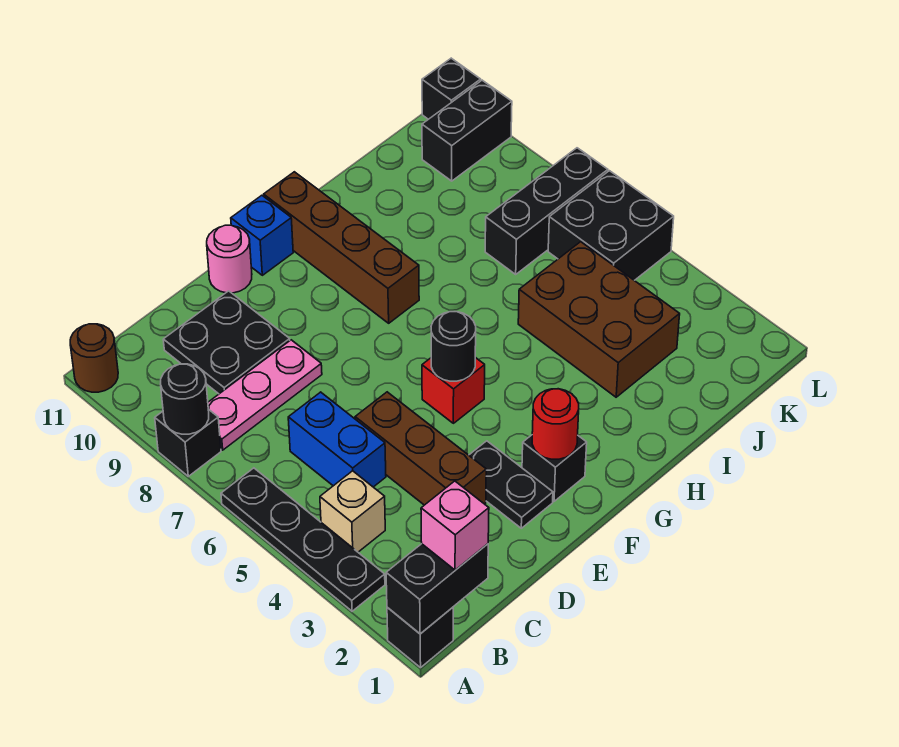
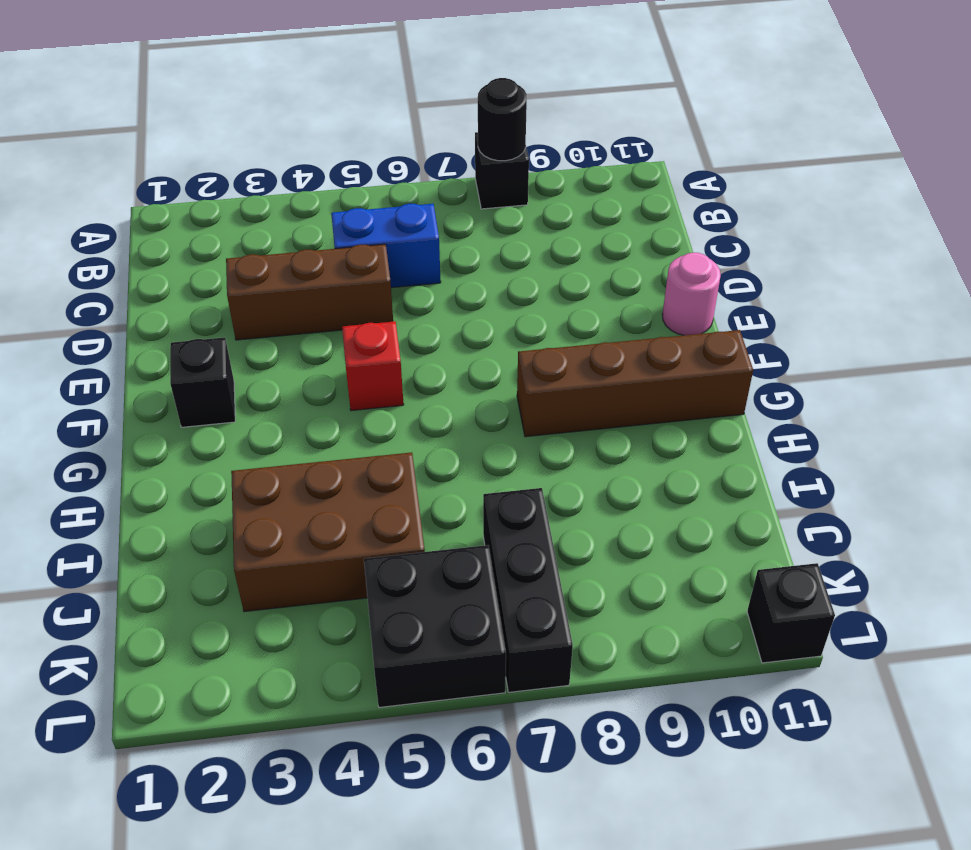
none -> black brick A1 level 1
none -> black plate A3:A6 level 1
none -> brown round brick A11 level 1

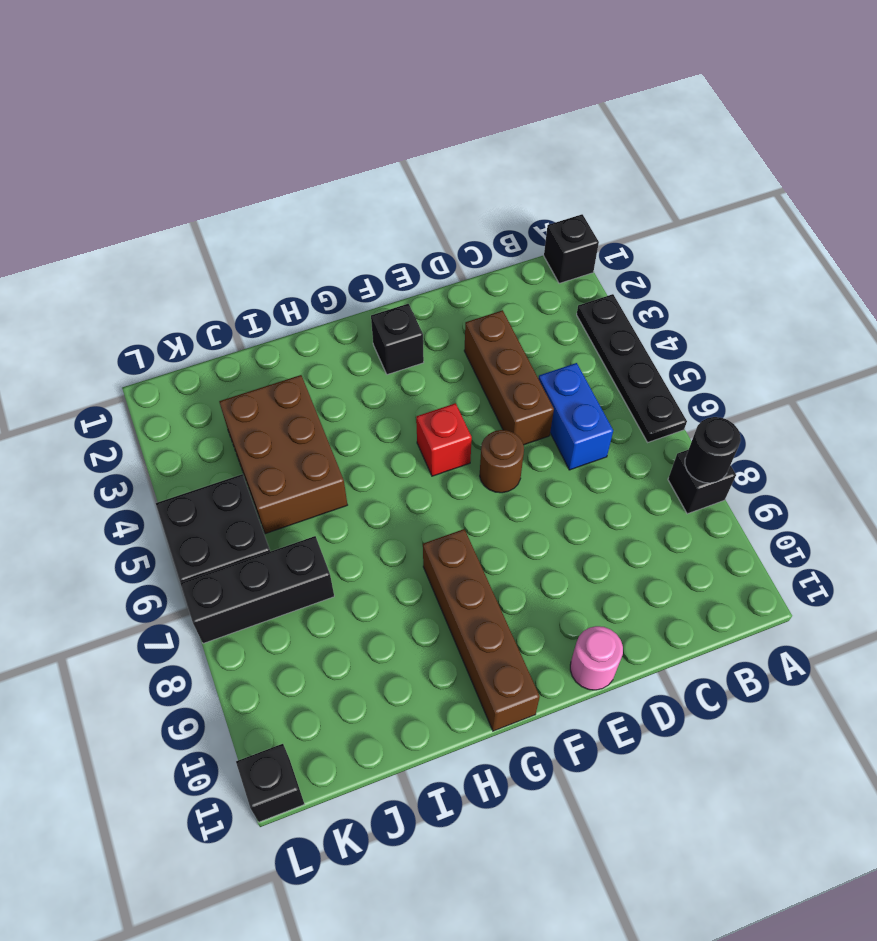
brown round brick E6 level 1 -> brown round brick A11 level 1
none -> tan brick B4 level 1
none -> pink plate B8:D8 level 1
none -> black plate C9:D10 level 1

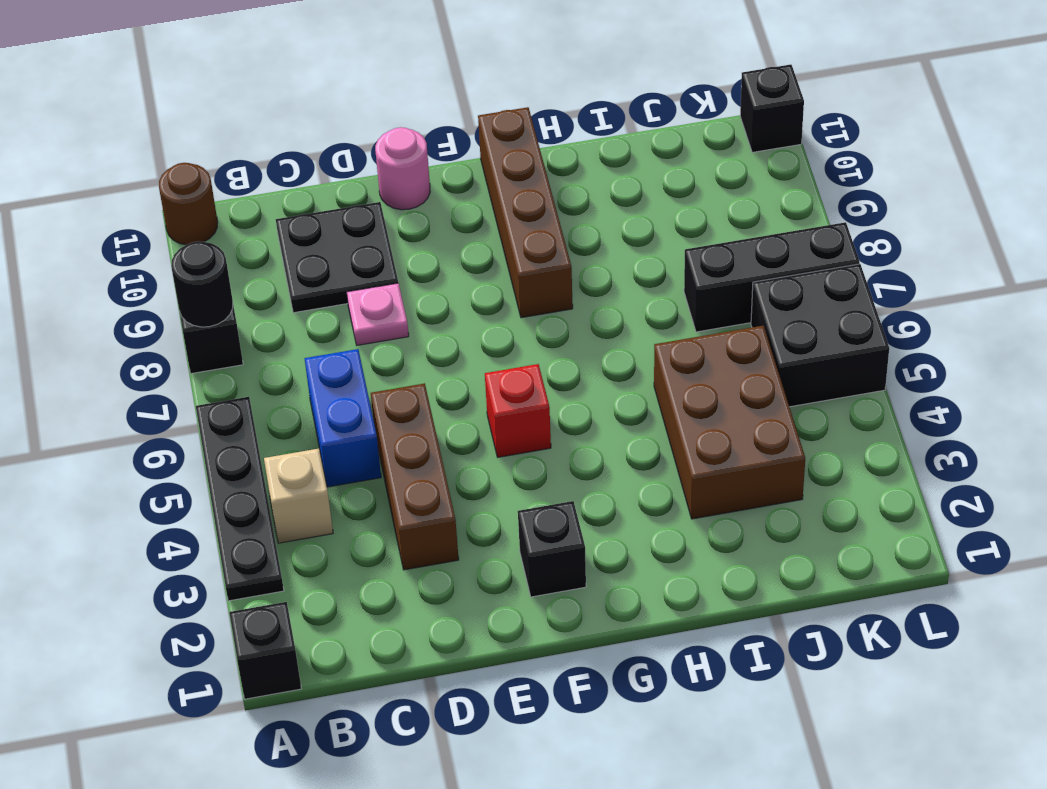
pink plate D8 level 1 -> pink plate B8:D8 level 1
none -> black plate E2:E3 level 1
none -> blue brick F11 level 1
none -> black brick K10:L10 level 1

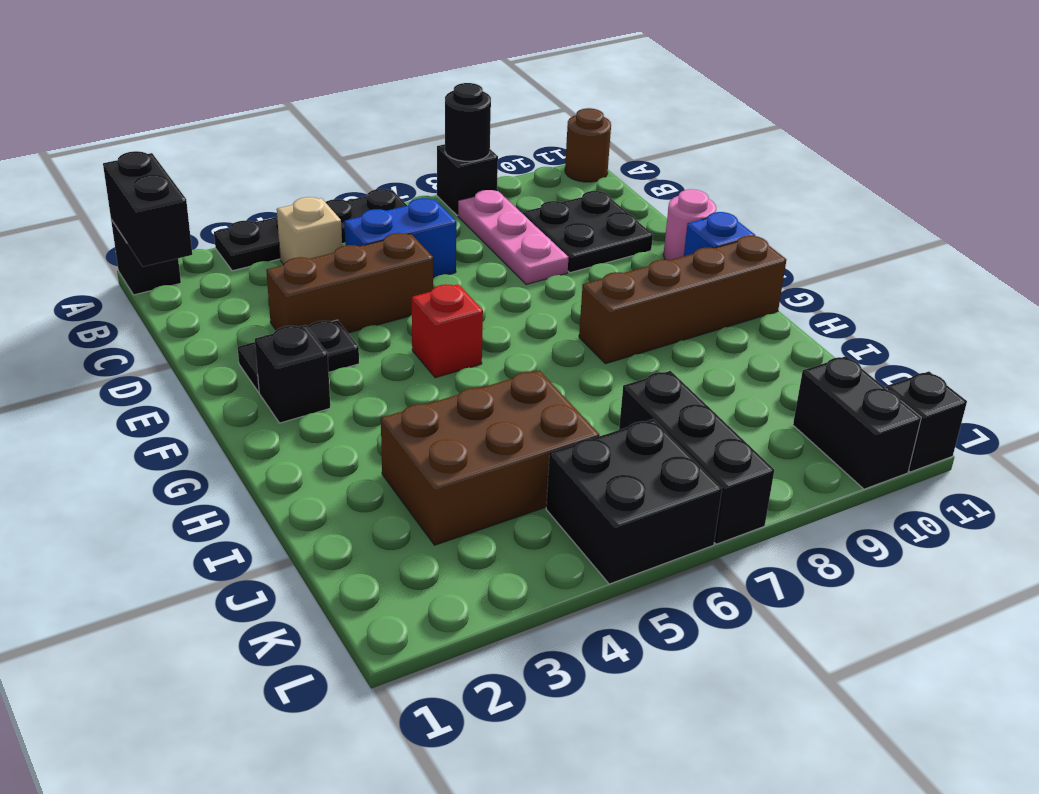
none -> red round brick F2 level 2
none -> black round brick F5 level 2
none -> pink brick B1 level 3

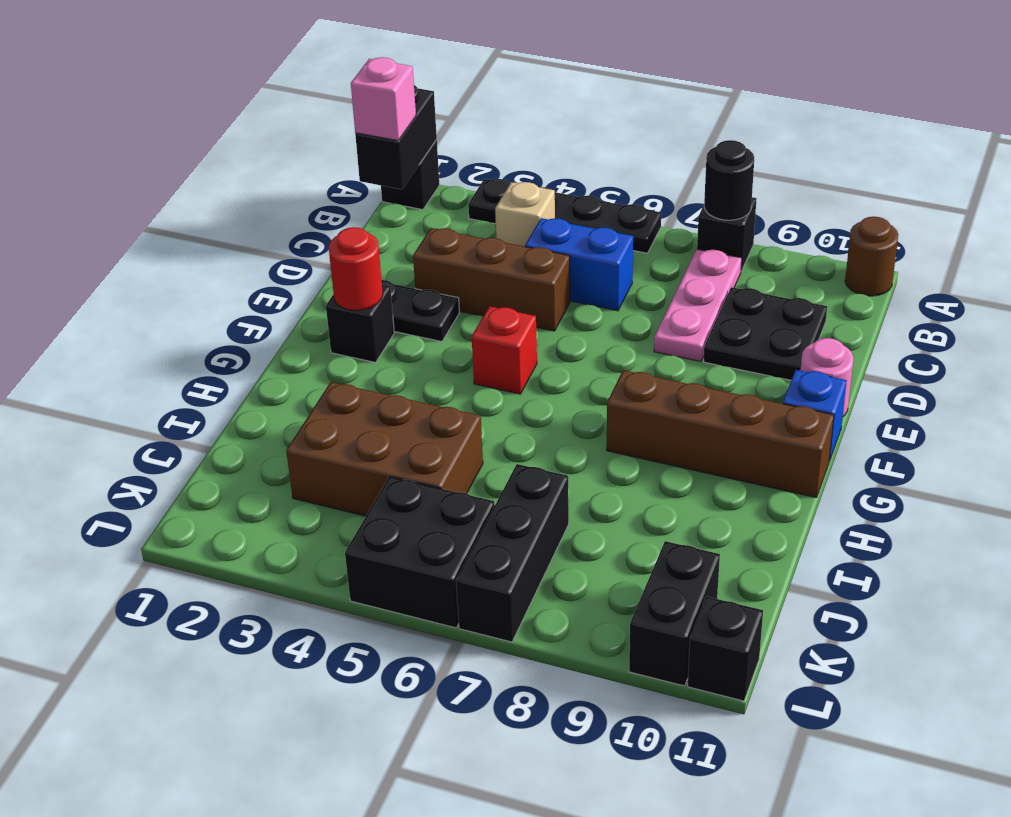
none -> black round brick F5 level 2

